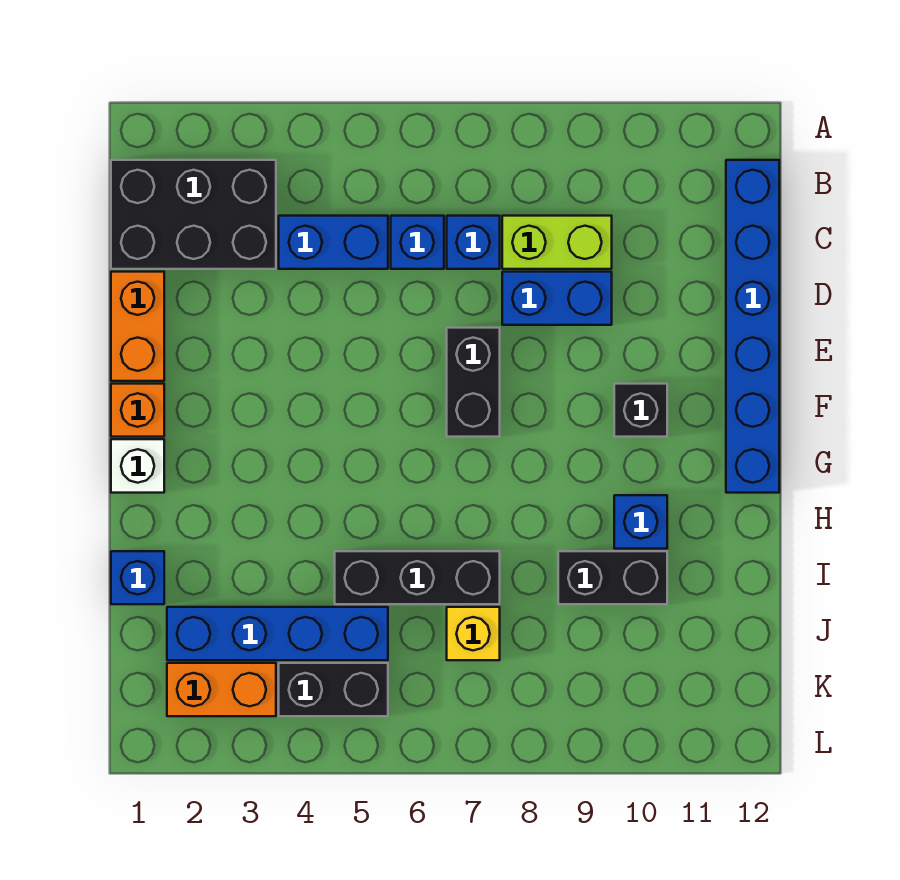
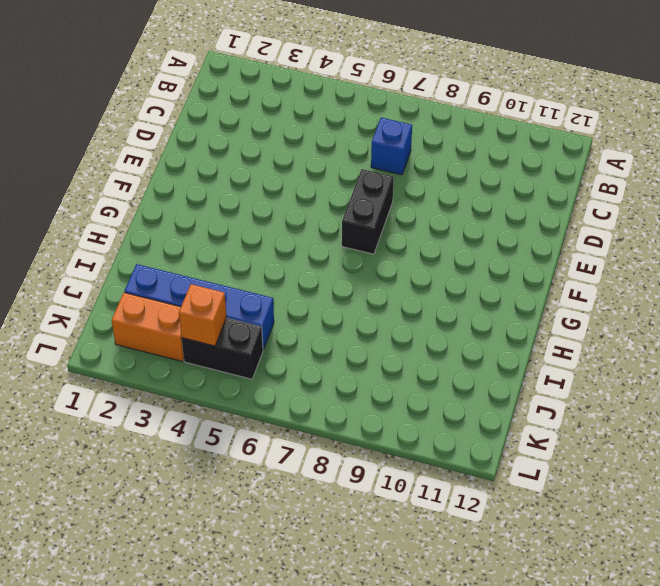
orange brick K4 level 2 -> orange brick F1 level 1
none -> black brick B1:C3 level 1
none -> blue brick B12:G12 level 1
none -> blue brick C4:C5 level 1

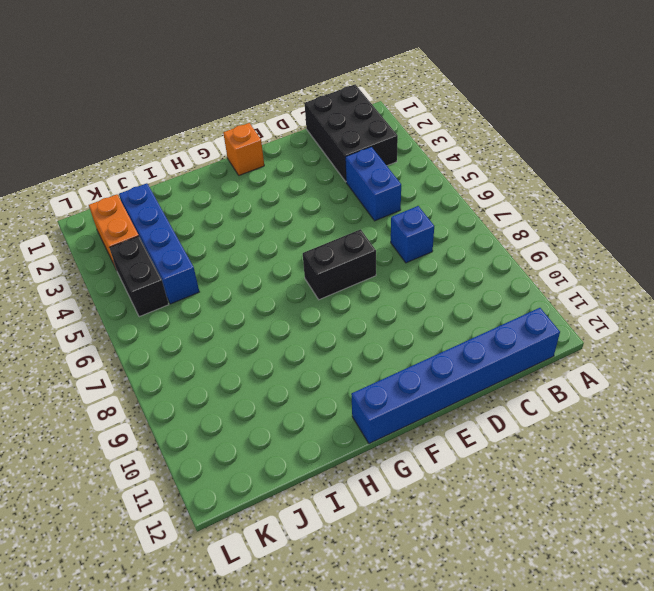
none -> blue brick C6 level 1
none -> lime brick C8:C9 level 1
none -> orange brick D1:E1 level 1

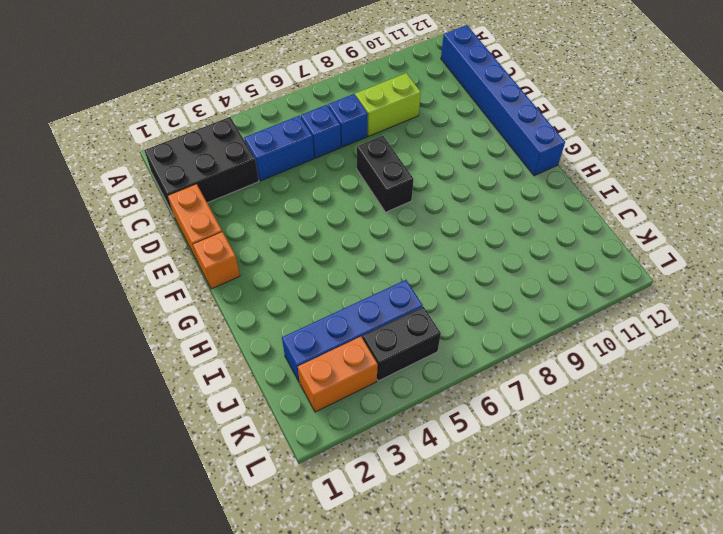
none -> blue brick D8:D9 level 1
none -> black brick F10 level 1
none -> white brick G1 level 1

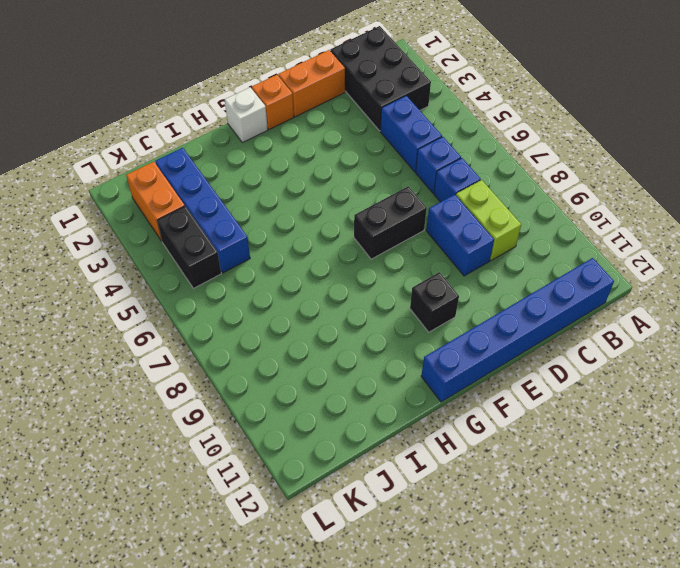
none -> blue brick H10 level 1
none -> blue brick I1 level 1
none -> black brick I5:I7 level 1

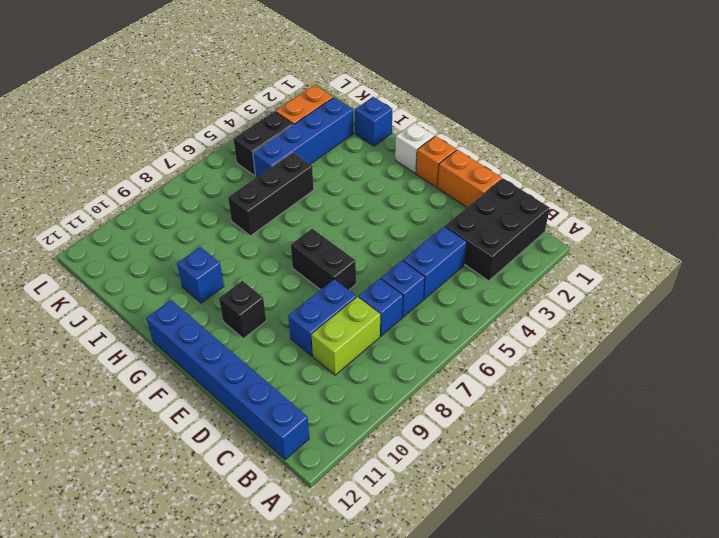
none -> black brick I9:I10 level 1
none -> yellow brick J7 level 1

